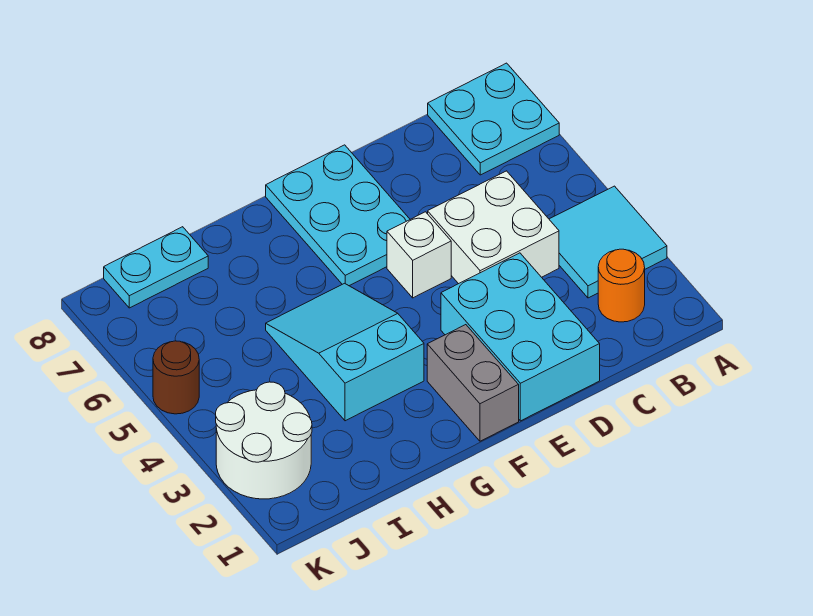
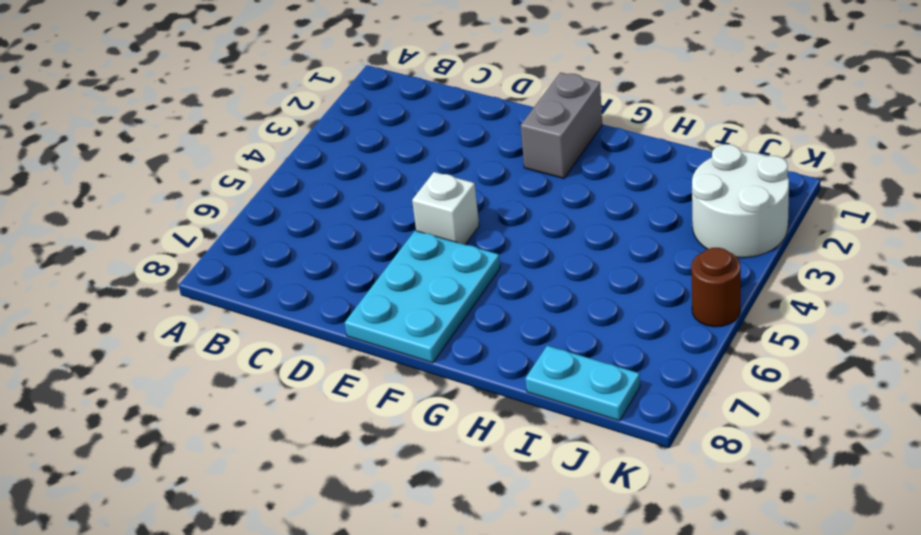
none -> cyan tile A3:B4 level 1
none -> cyan plate A7:B8 level 1
none -> orange round brick B2 level 1

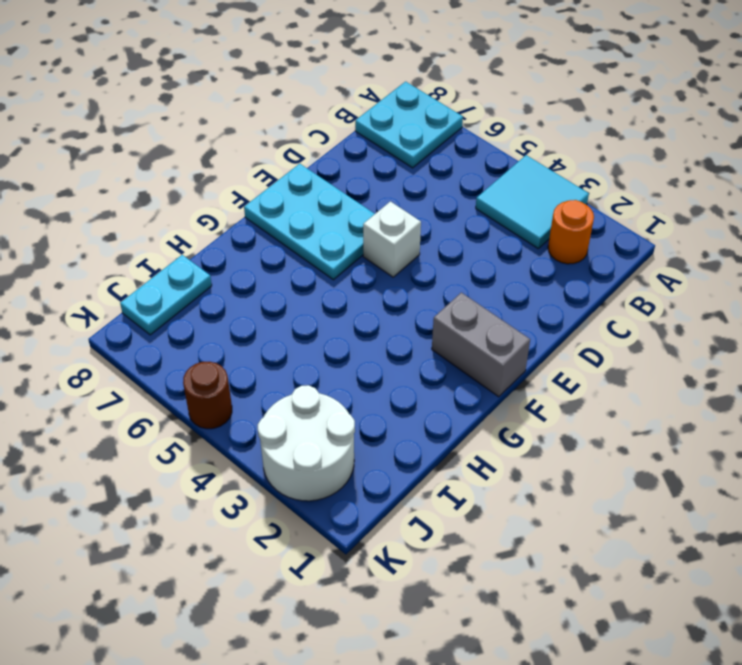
none -> white brick C4:D5 level 1
none -> cyan brick D1:E3 level 1
none -> cyan slope G3:H5 level 1 top 3

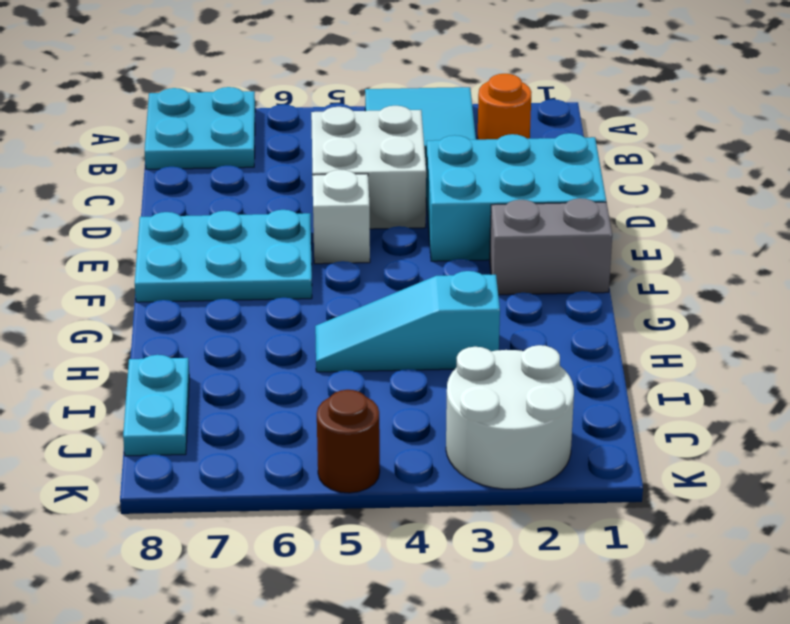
cyan slope H3:H5 level 1 top 3 -> cyan slope G3:H5 level 1 top 3

